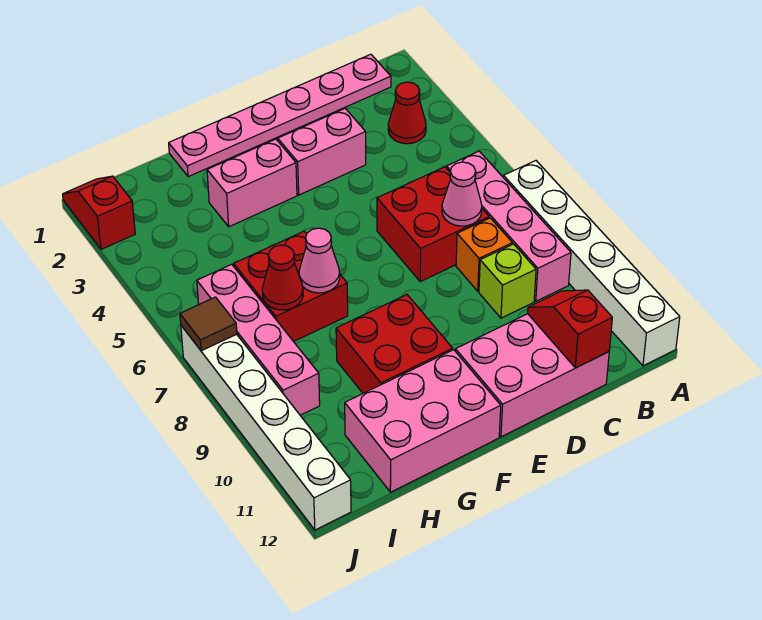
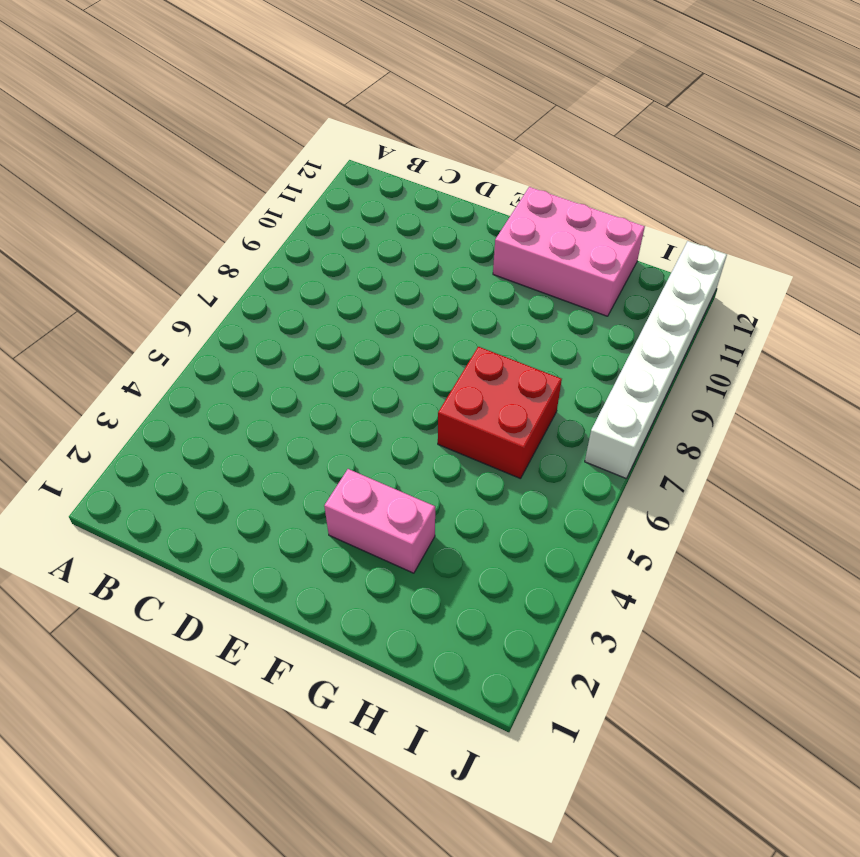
none -> white brick A7:A12 level 1
none -> pink plate B1:G1 level 1
none -> red cone B3 level 1

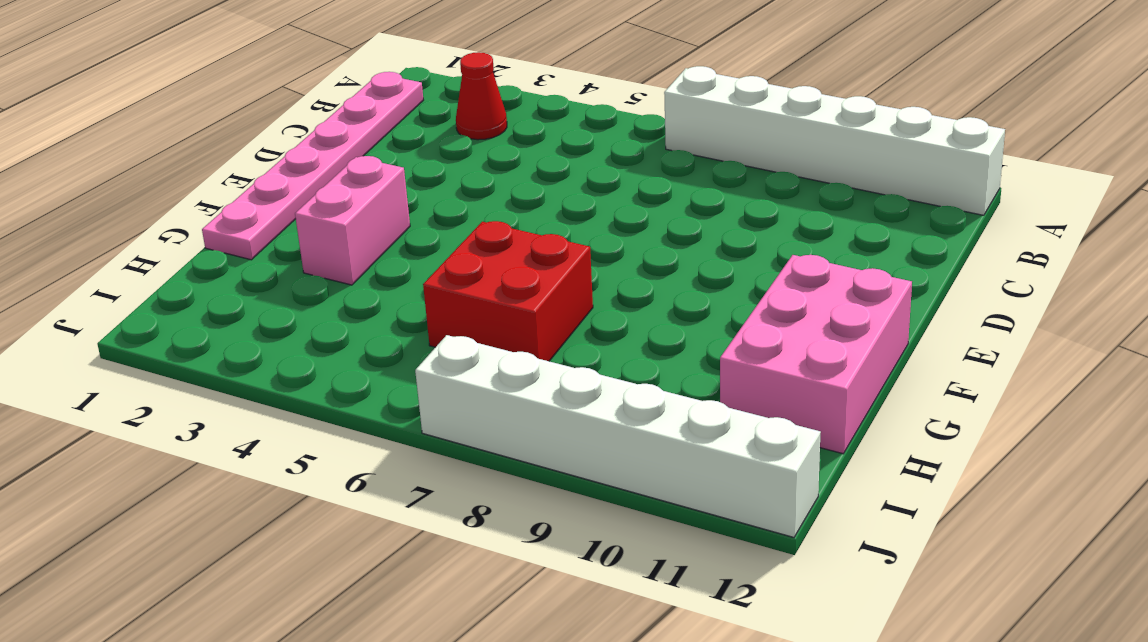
none -> pink brick B6:B9 level 1
none -> red brick C6:D7 level 1
none -> orange brick C8 level 1

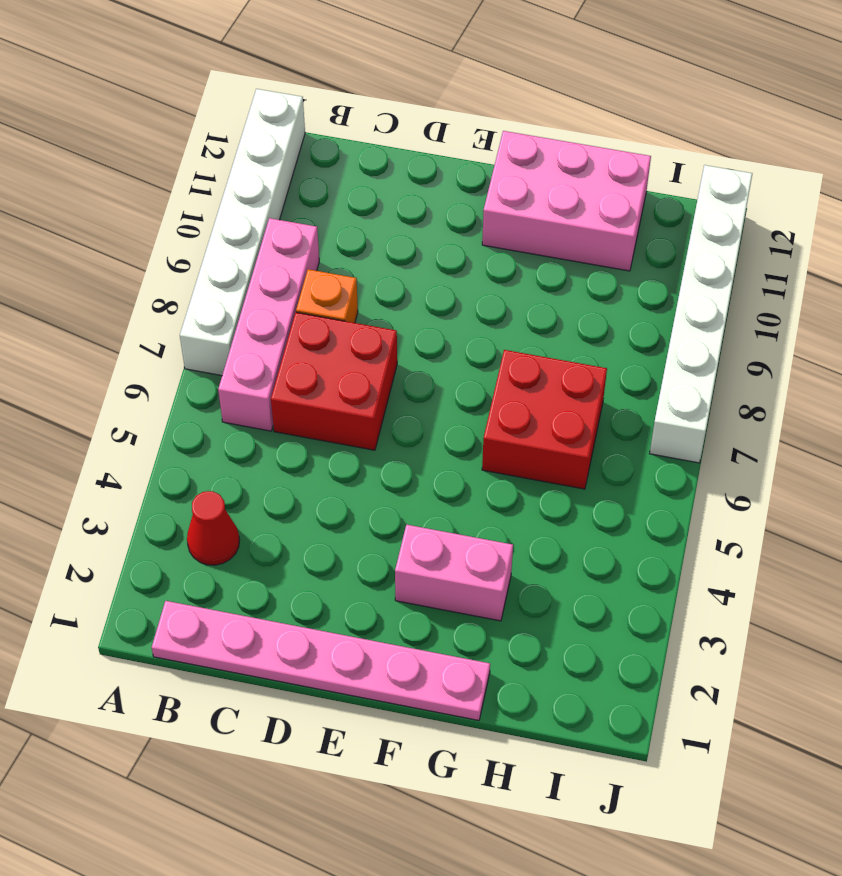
none -> lime brick C9 level 1
none -> pink brick C11:E12 level 1
none -> pink brick D3:E3 level 1

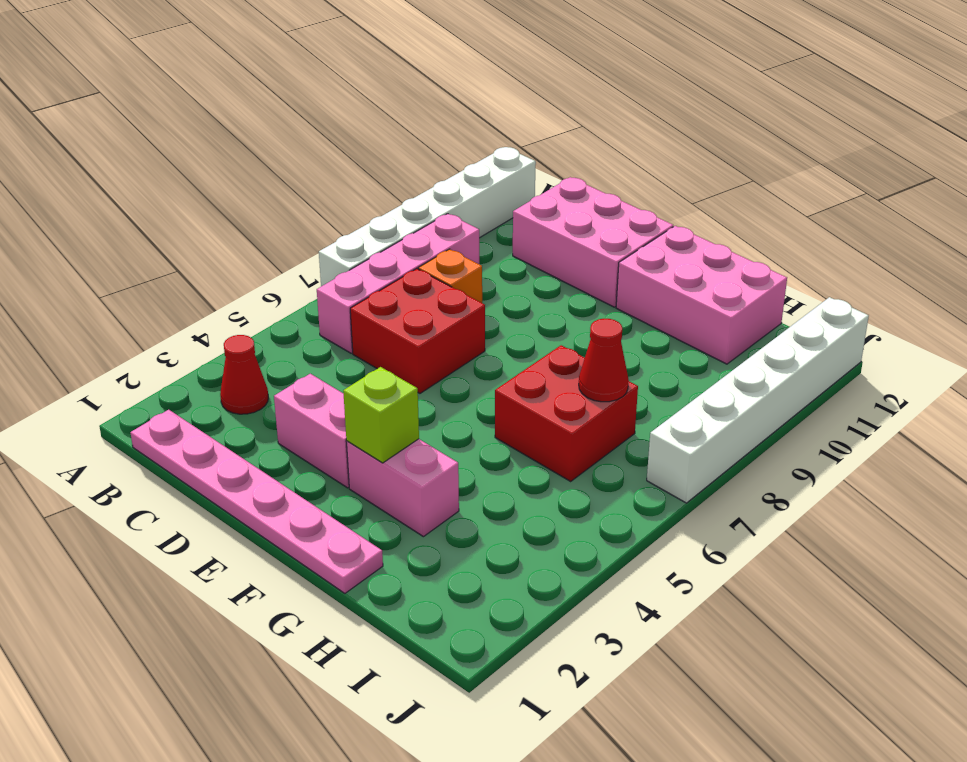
lime brick F3 level 2 -> lime brick C9 level 1
none -> red brick F9:G10 level 1
none -> pink brick I6:I9 level 1
none -> red slope J1:J2 level 1 top 2

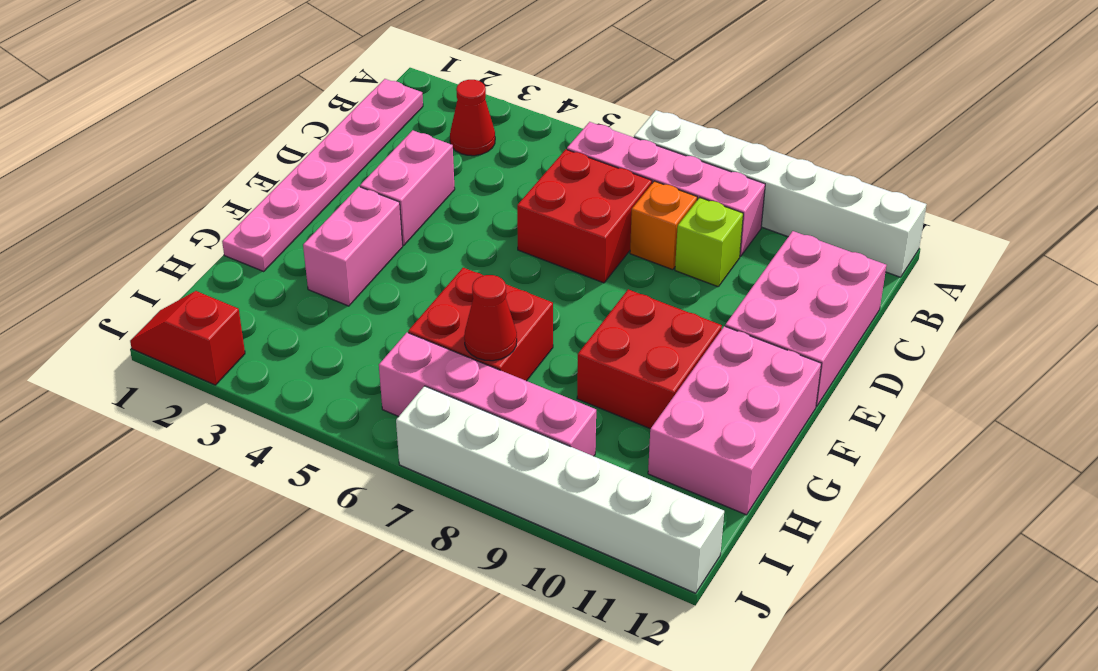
none -> pink cone C7 level 2
none -> red slope C11:C12 level 2 top 12
none -> pink cone G7 level 2

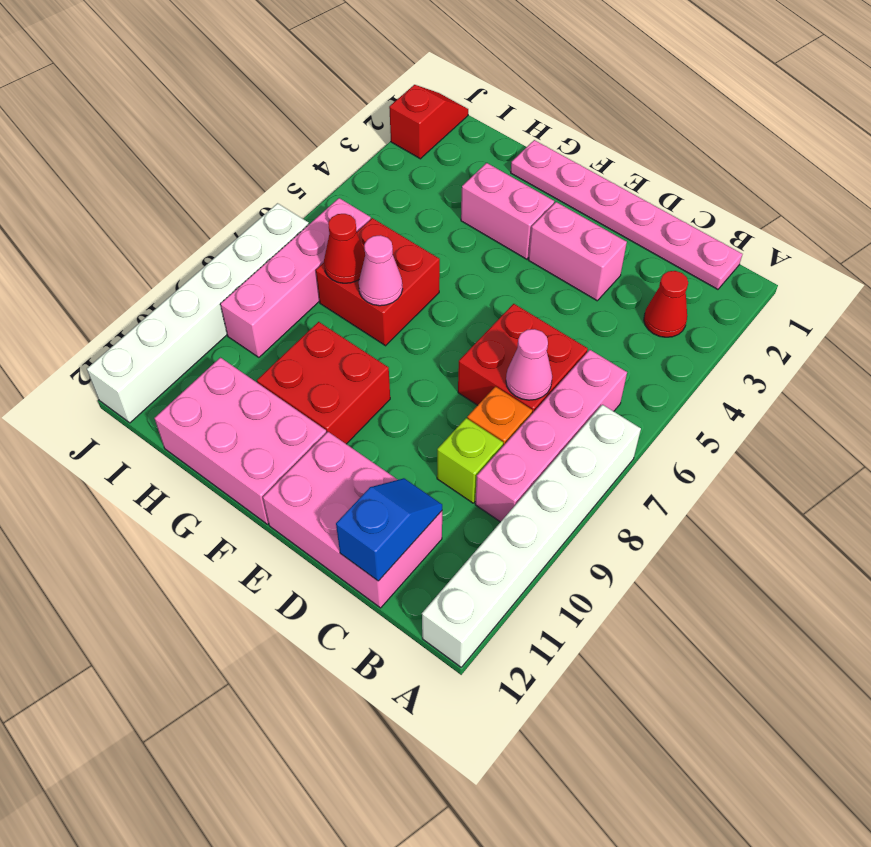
blue slope C11:C12 level 2 top 12 -> red slope C11:C12 level 2 top 12
none -> brown tile J7 level 2

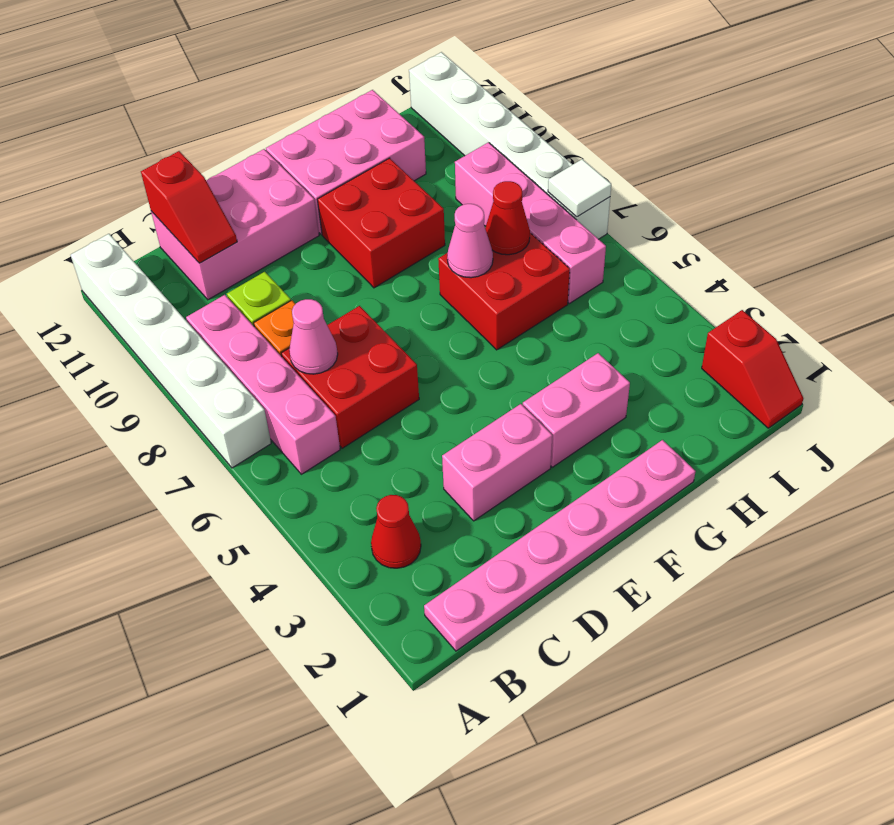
white tile J7 level 2 -> brown tile J7 level 2

